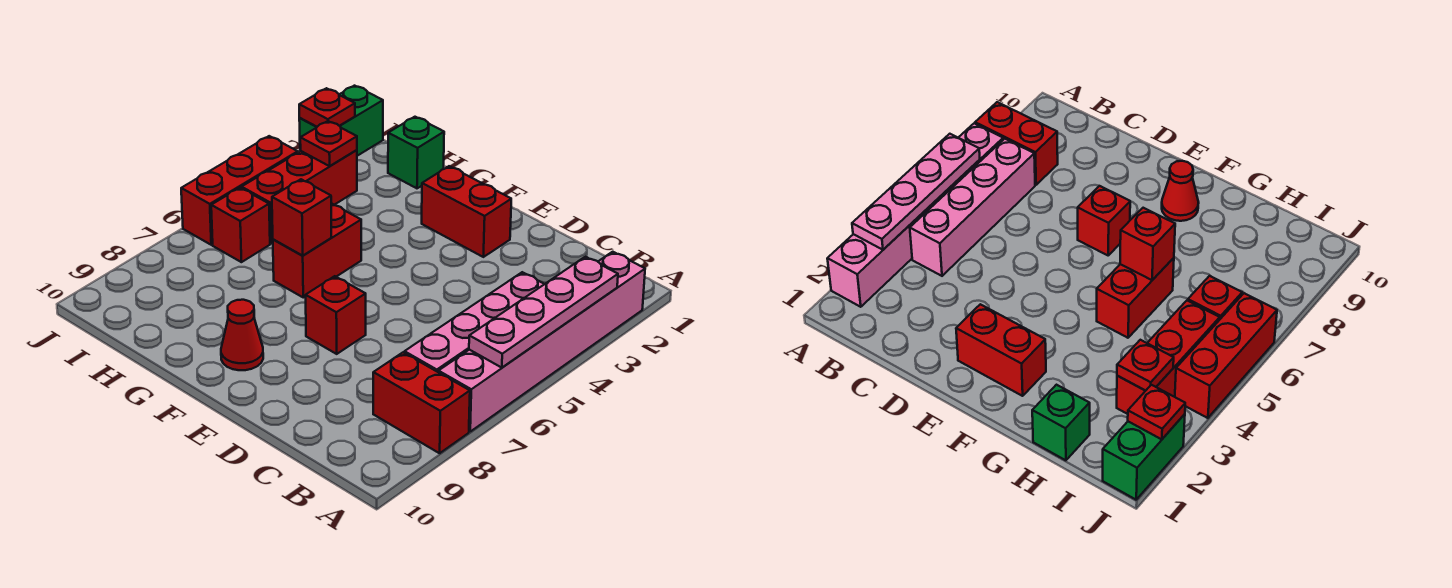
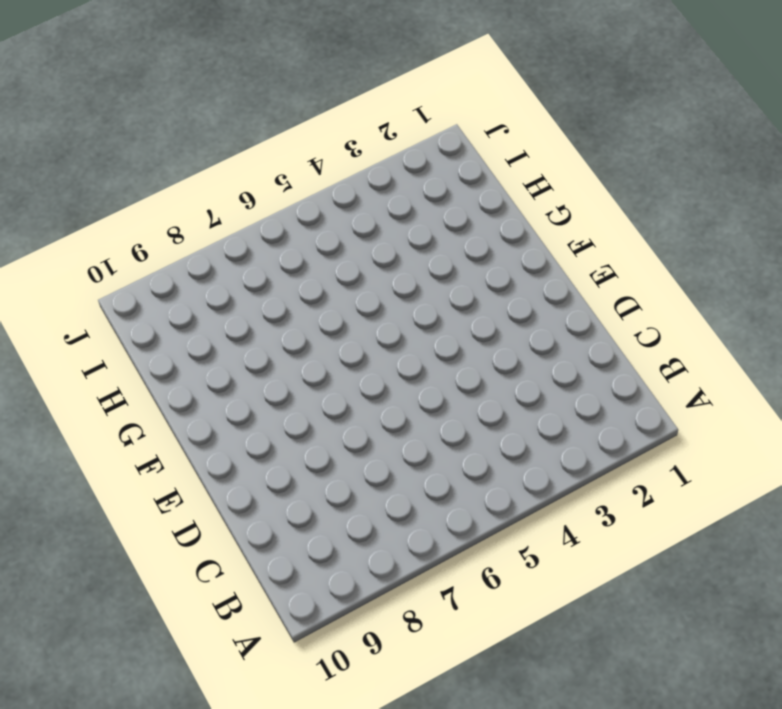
none -> pink brick A2:A7 level 1
none -> red brick A8:B8 level 1
none -> pink brick B4:B7 level 1

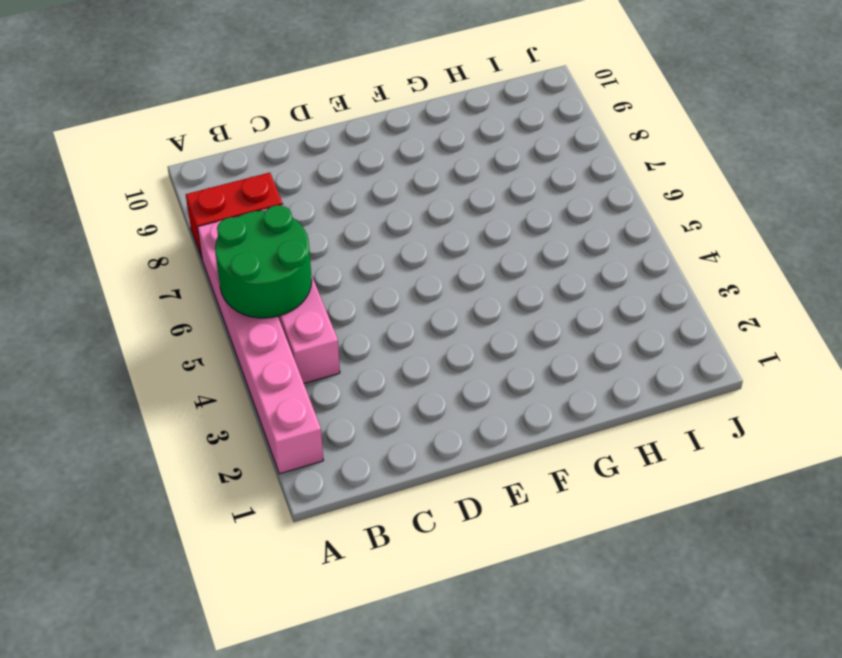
green round brick A5:B6 level 2 -> pink plate A3:A6 level 2
none -> red brick E2:F2 level 1
none -> red brick E7 level 1
none -> red cone F9 level 1

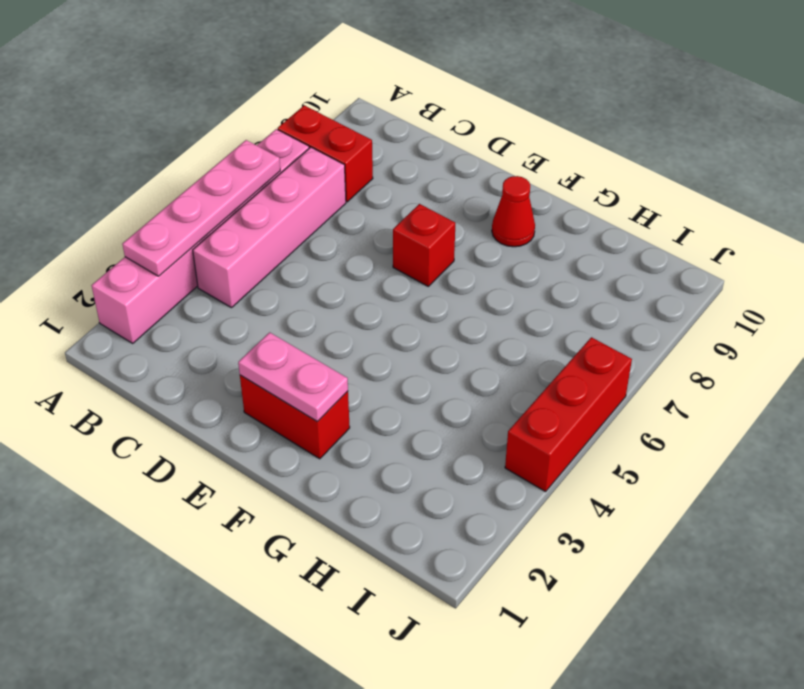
pink plate E2:F2 level 2 -> none
none -> red brick G5:G6 level 1
none -> green brick H1 level 1
none -> red brick I3:I5 level 1

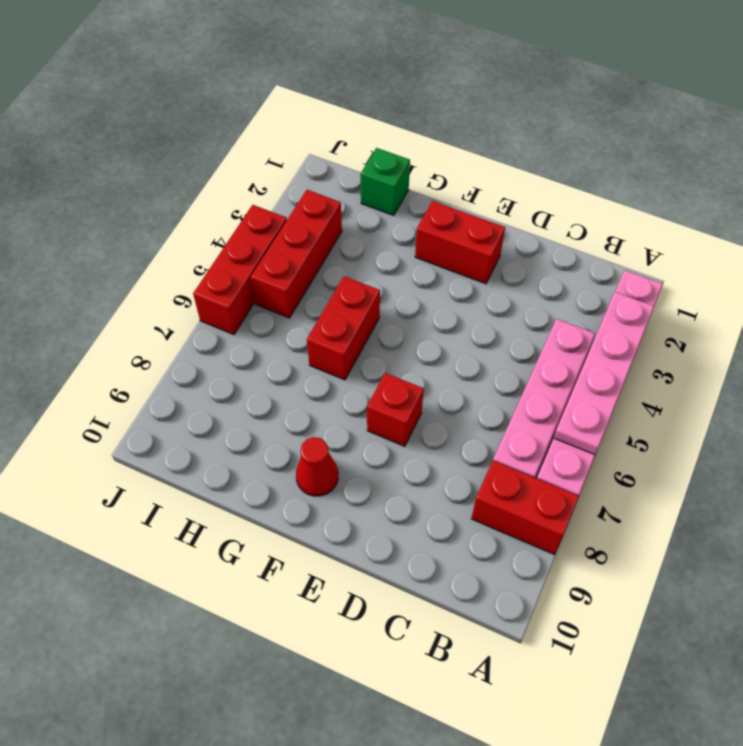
none -> red brick I6 level 1
none -> green brick J1:J2 level 1
none -> red brick G6 level 2

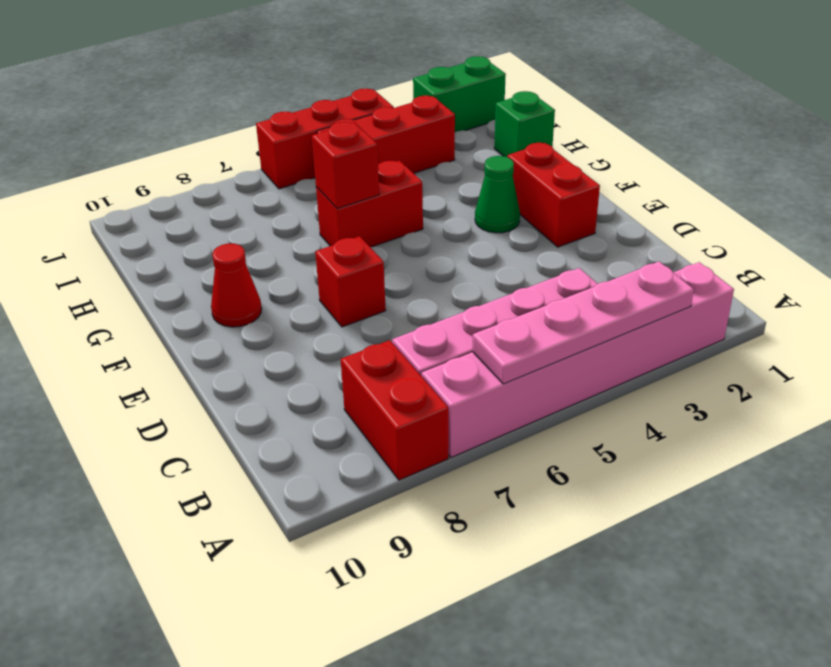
green cone F3 level 1 -> none
none -> red brick I6 level 1
none -> red plate I3 level 2
none -> red plate J2 level 2

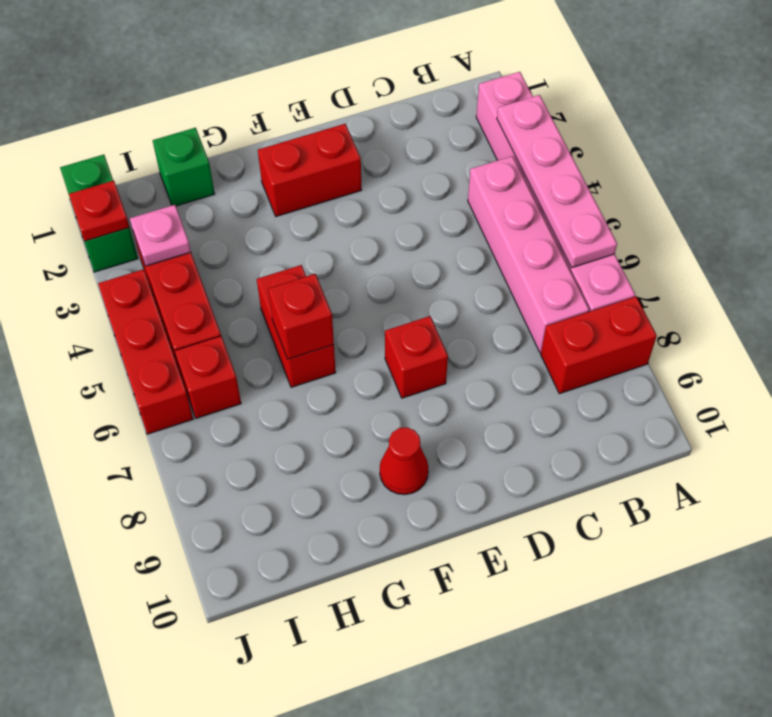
pink plate I3 level 2 -> red plate I3 level 2

